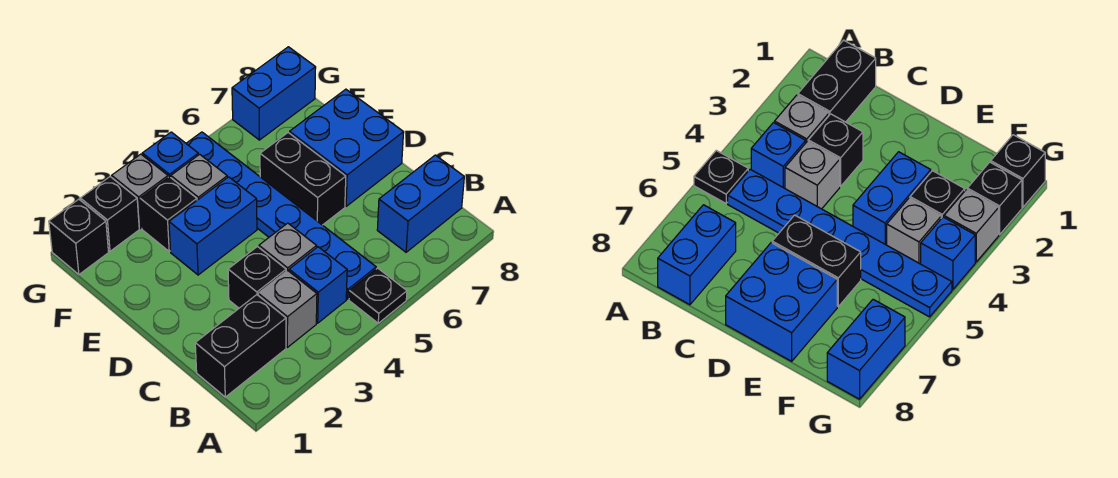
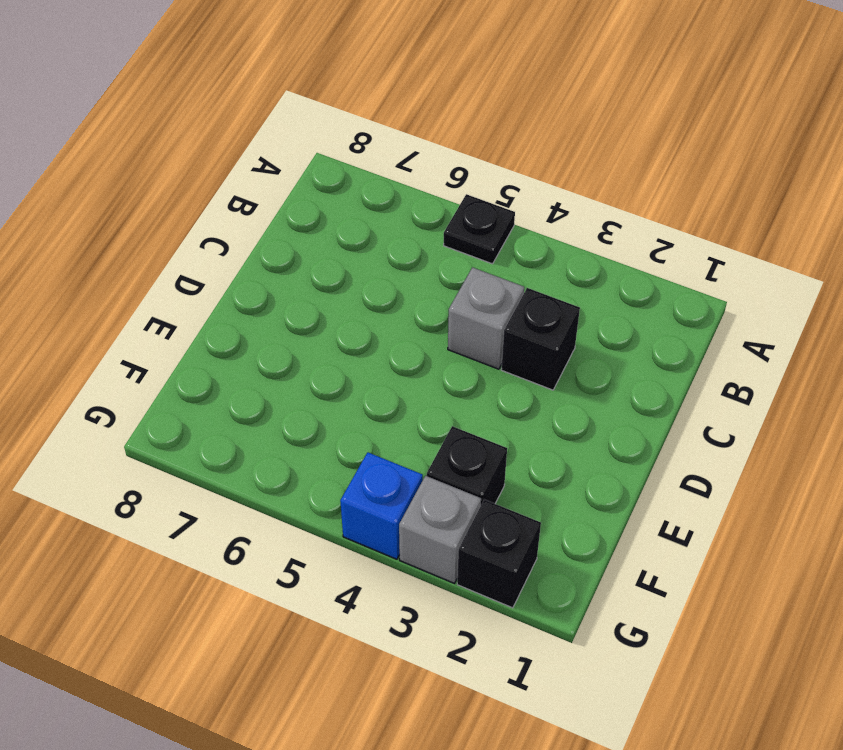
none -> black brick B1:B2 level 1
none -> grey brick B3 level 1
none -> blue brick B4 level 1

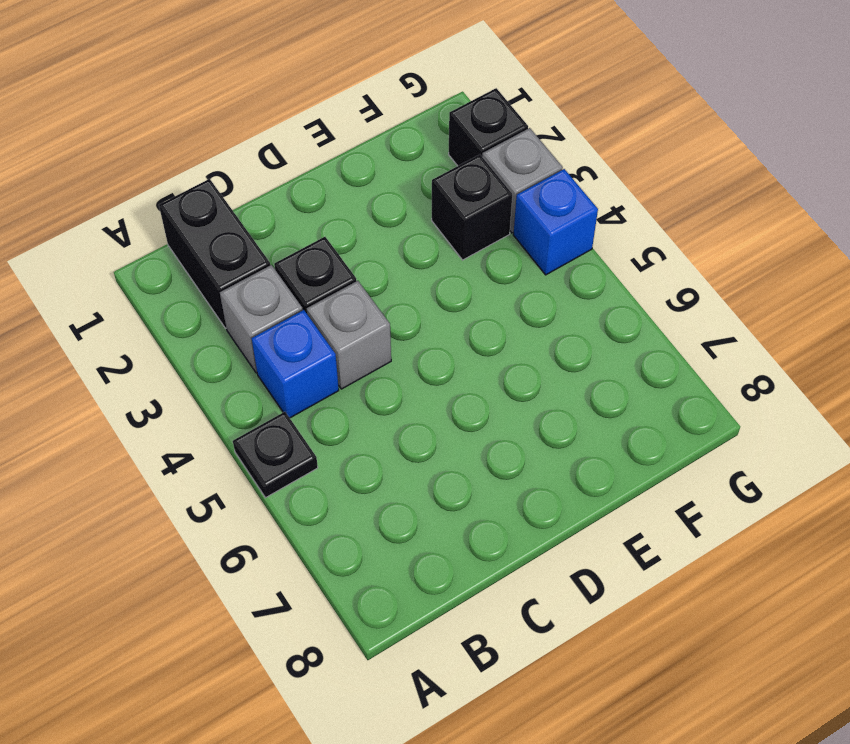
none -> blue plate B5:G5 level 1
none -> blue brick B7:B8 level 1
none -> black brick D6:E6 level 1

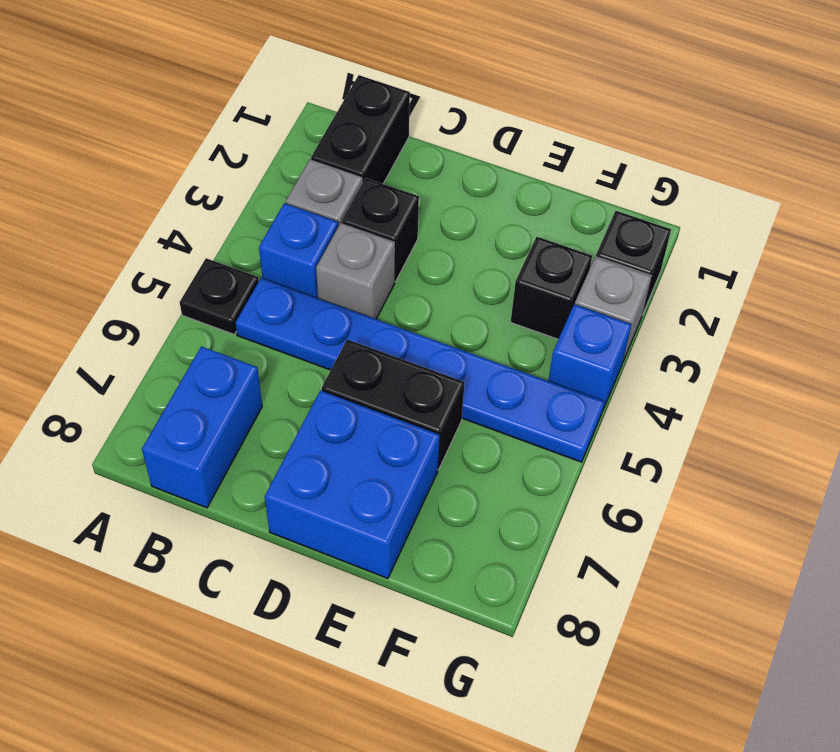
none -> blue brick E3:E4 level 1
none -> grey brick F4 level 1
none -> black brick G1 level 1

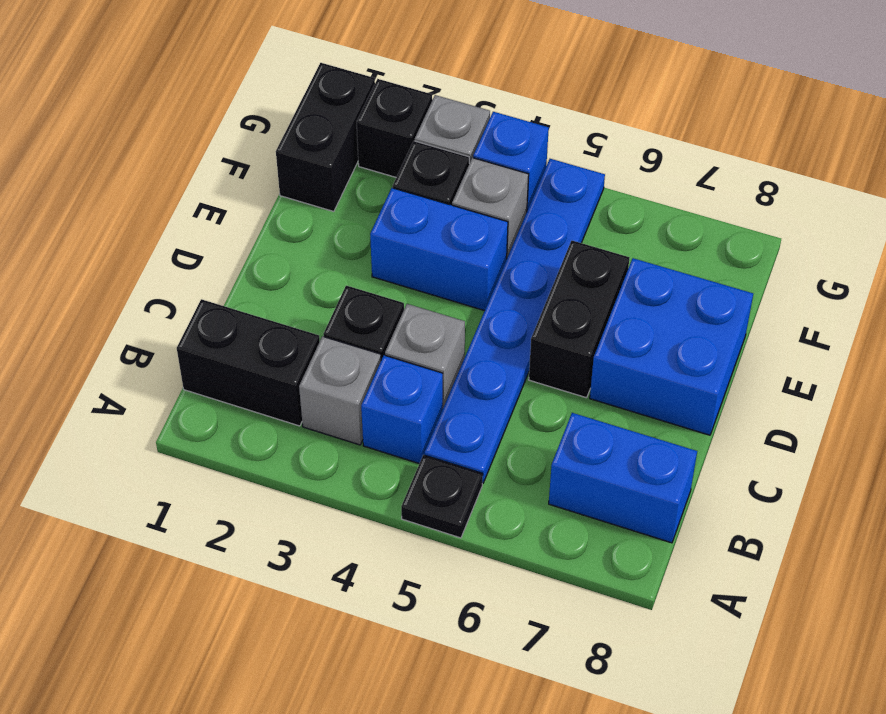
black brick F1:G1 level 1 -> black brick G1 level 1
none -> blue brick G7:G8 level 1

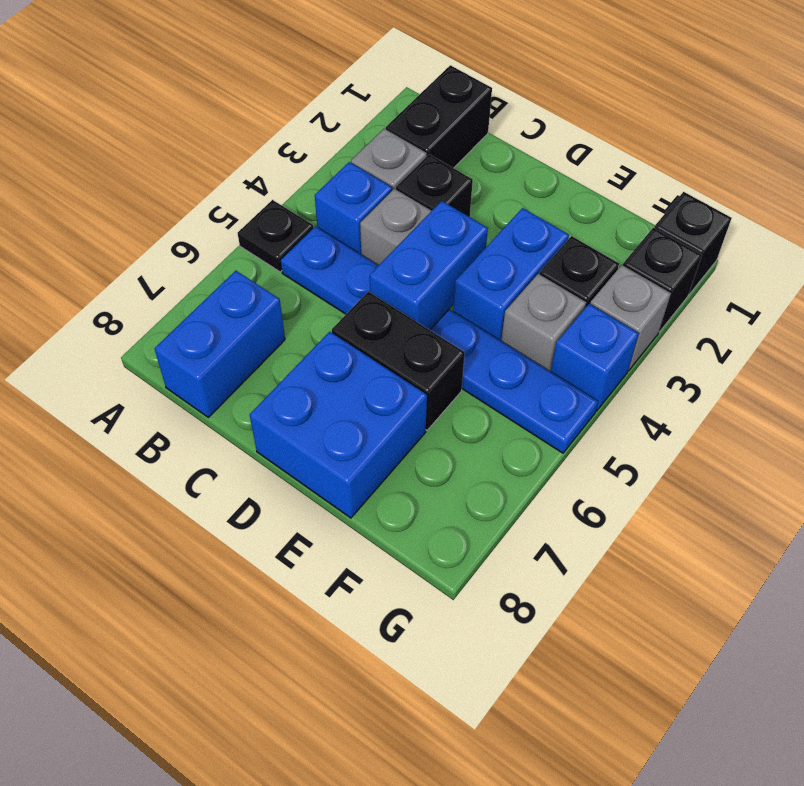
blue brick D4:D5 level 2 -> blue brick G7:G8 level 1

